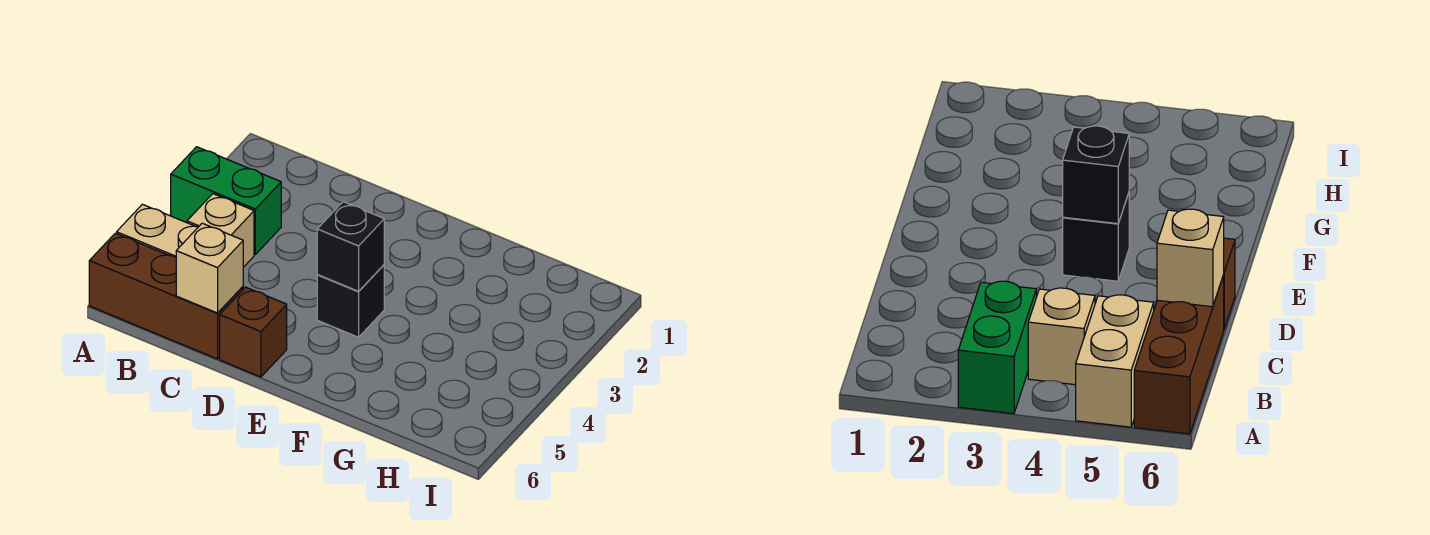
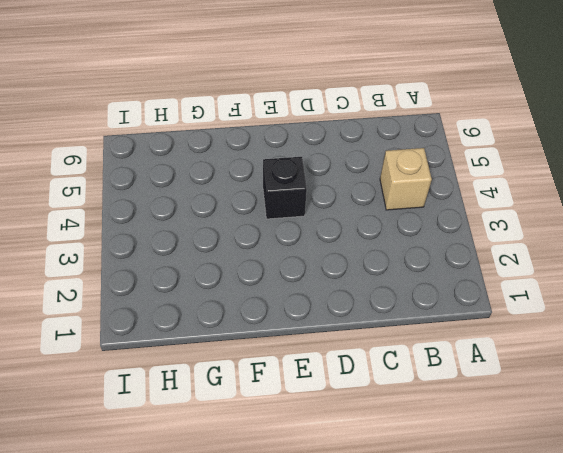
none -> green brick A3:B3 level 1
none -> tan brick A5:B5 level 1

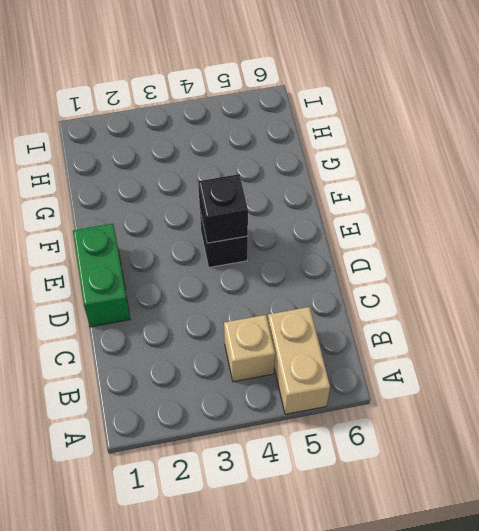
green brick D1:E1 level 1 -> green brick A3:B3 level 1
none -> brown brick A6:C6 level 1
none -> brown brick D6 level 1

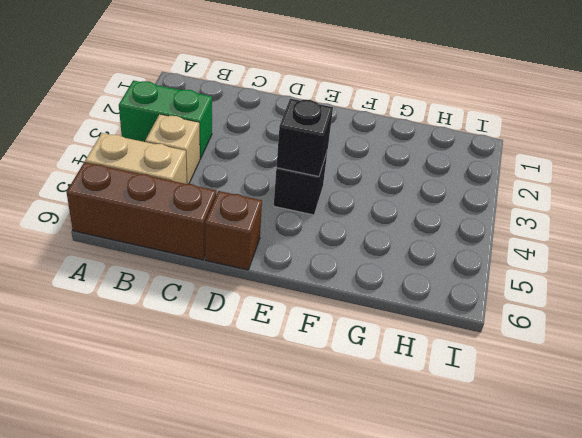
none -> tan brick C6 level 2

